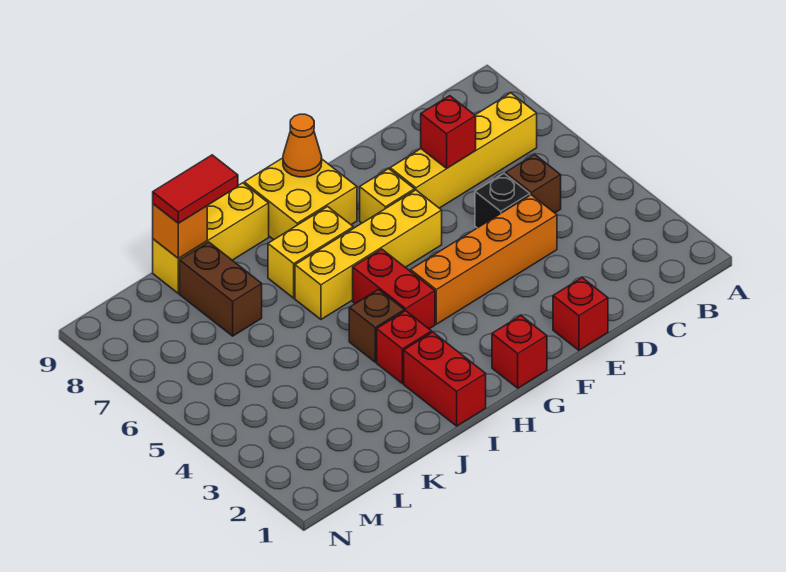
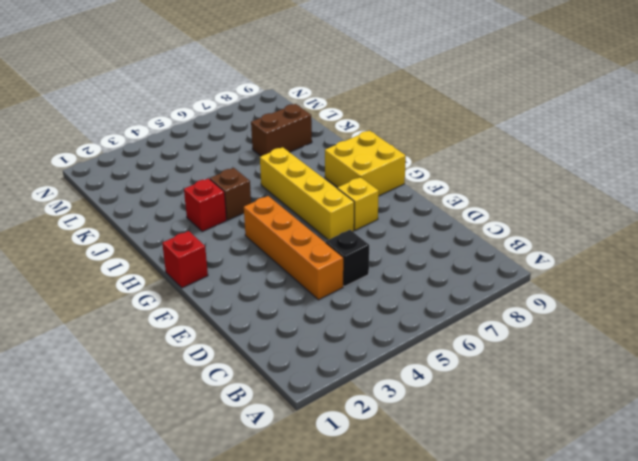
none -> yellow brick B7:E7 level 1
none -> brown brick C5 level 1
none -> red brick E1 level 1

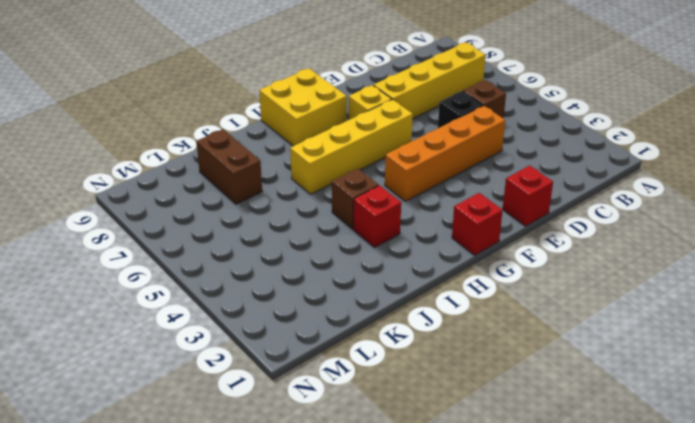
none -> red brick H4:H5 level 1
none -> yellow brick H7:I7 level 1
none -> red brick I1:I2 level 1

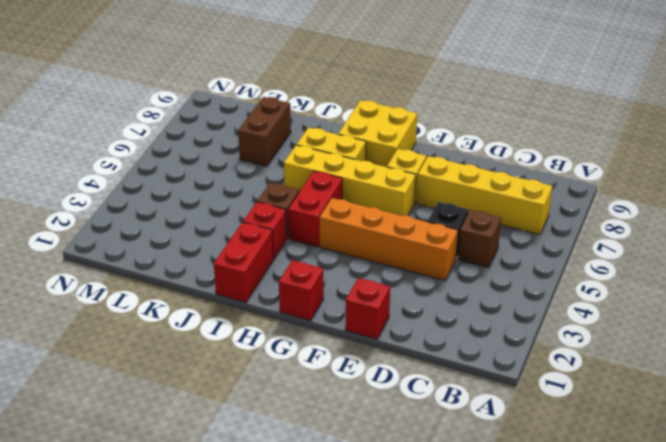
none -> yellow brick I9:K9 level 1
none -> red brick D7 level 2
none -> orange cone G9 level 2

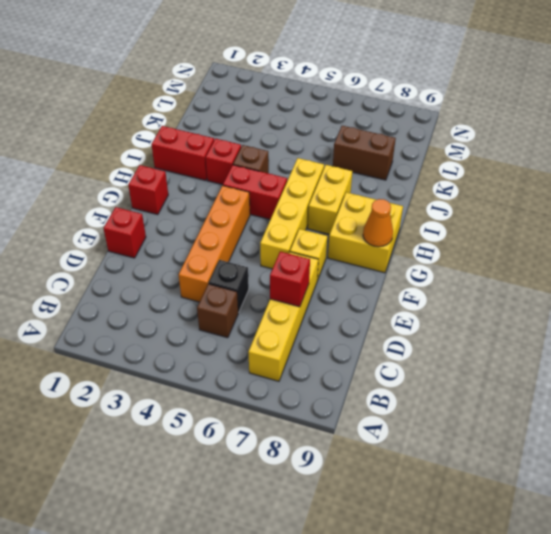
none -> yellow brick I9:K9 level 1
none -> orange brick K9 level 2
none -> red tile J9:K9 level 3

